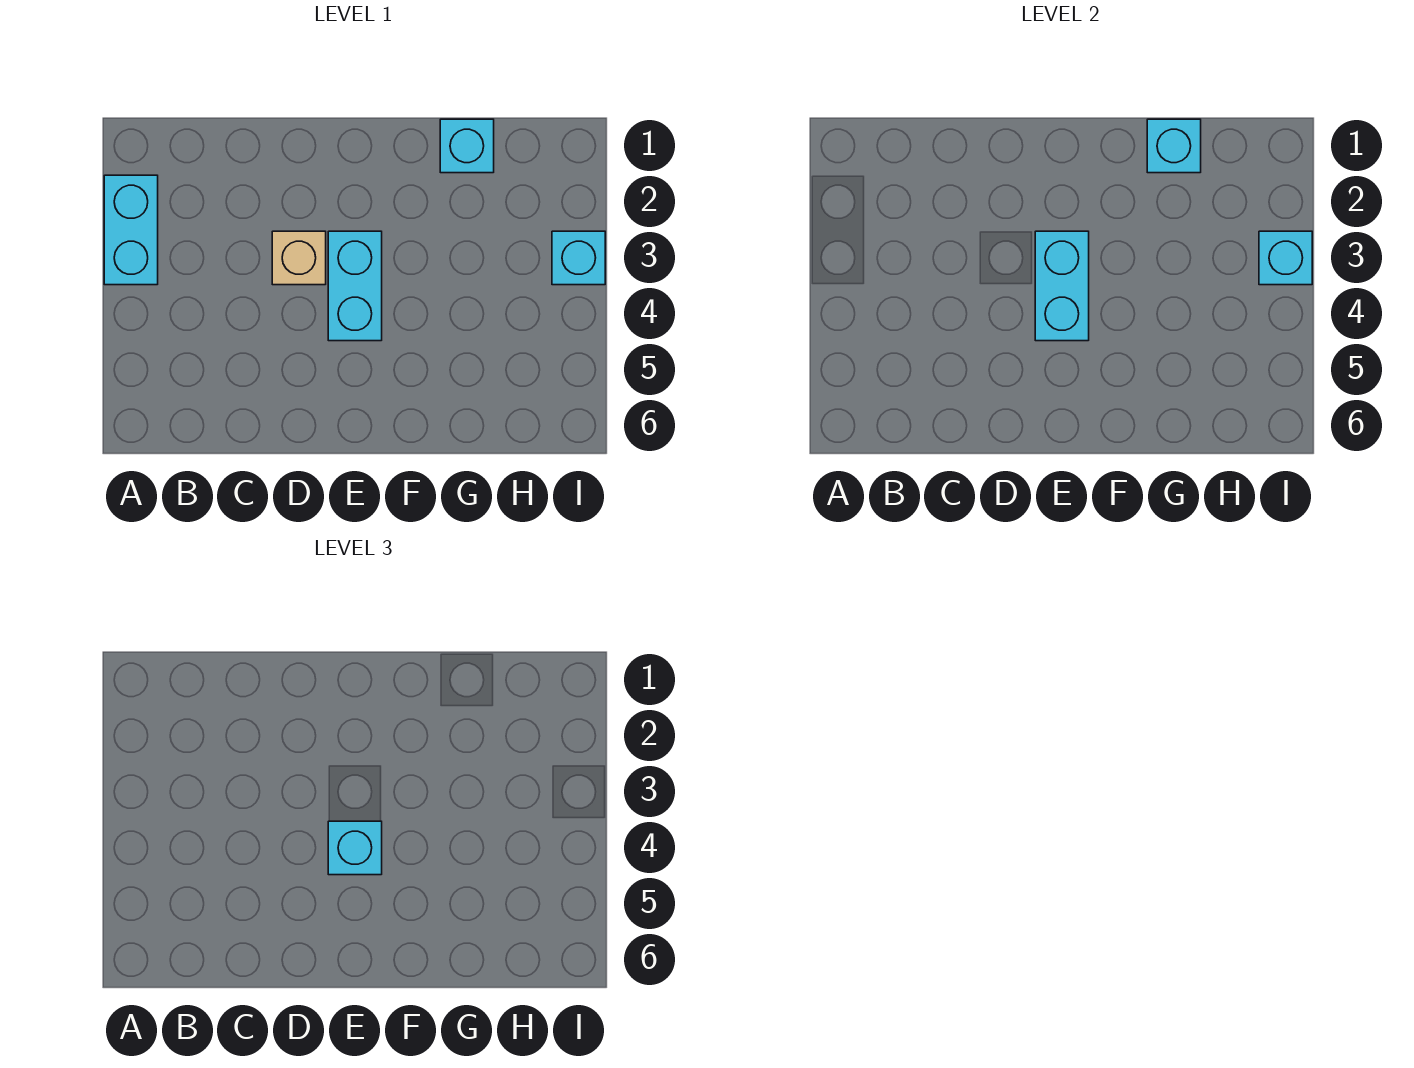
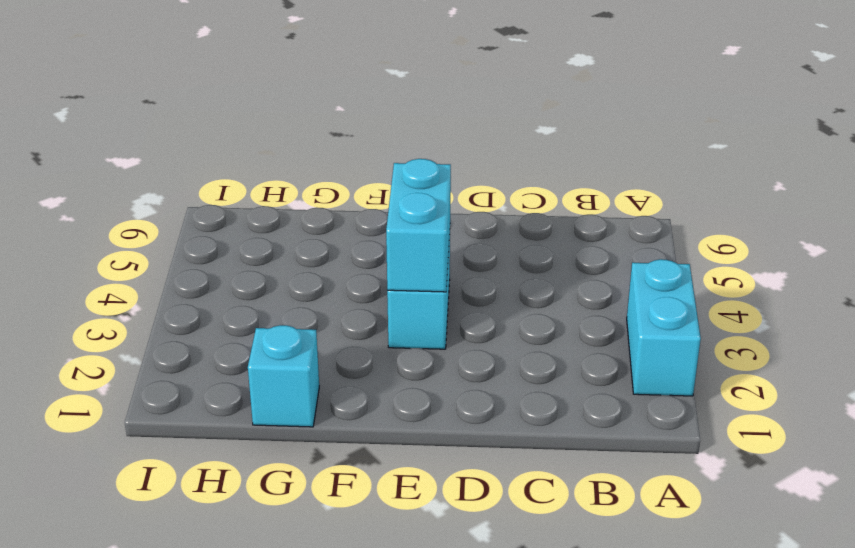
none -> tan brick D3 level 1
none -> cyan brick I3 level 1

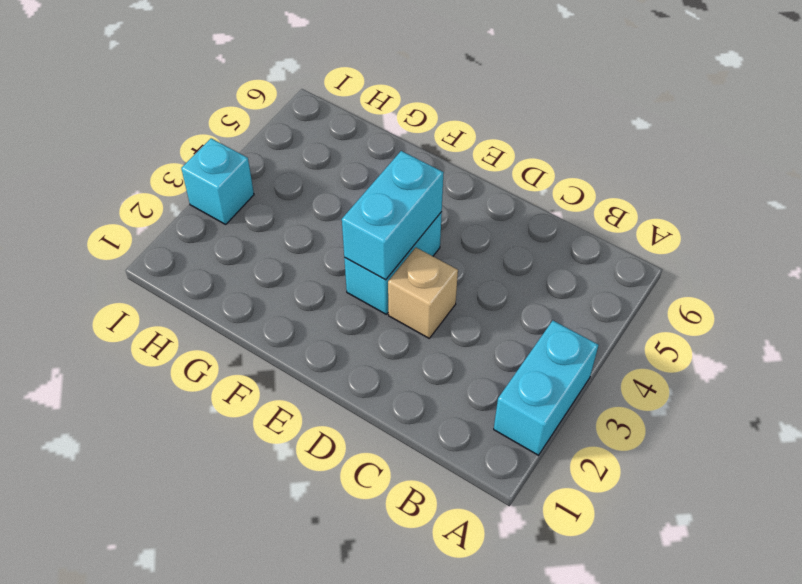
none -> cyan brick G1 level 1
none -> cyan brick G1 level 2

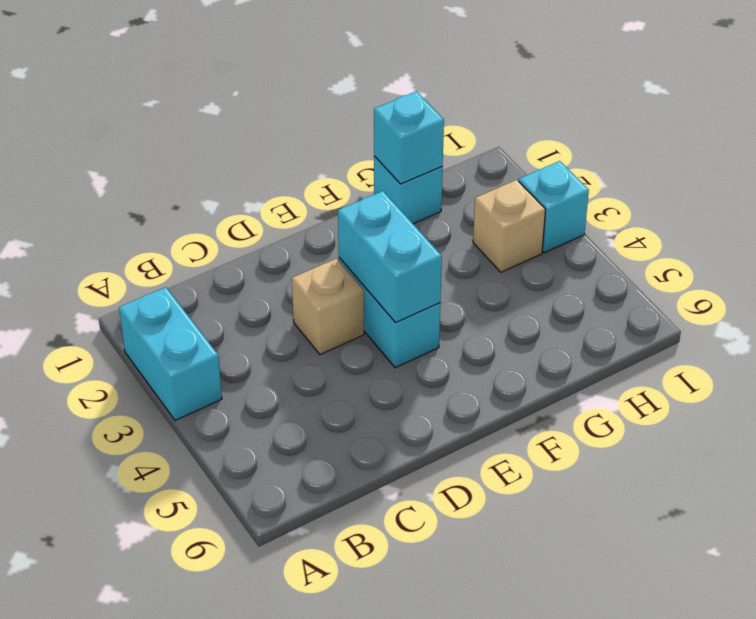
tan brick H3 level 1 -> none
none -> cyan brick I3 level 2
none -> cyan brick E4 level 3

